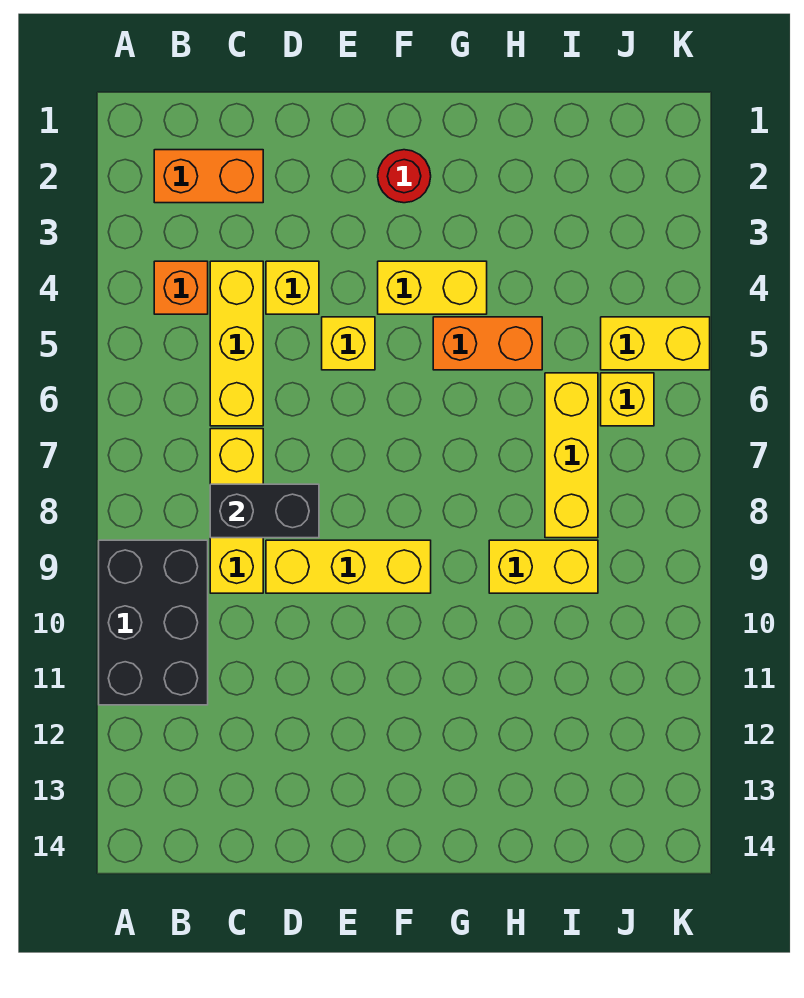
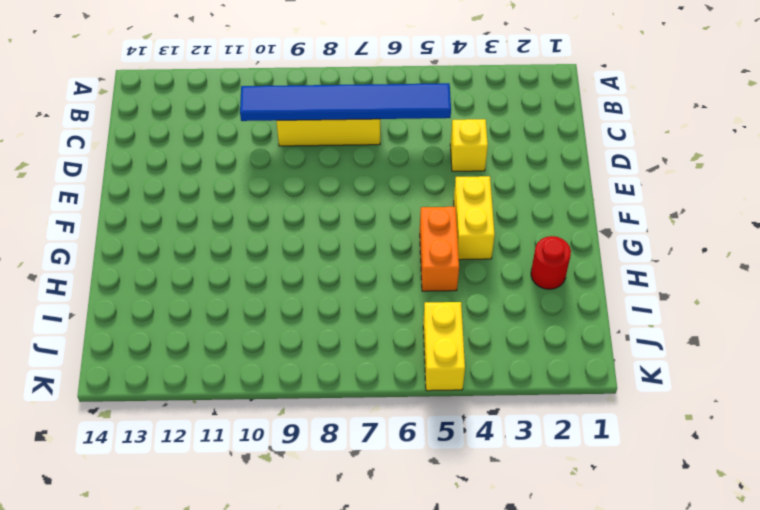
blue tile C5:C10 level 2 -> black brick C8:D8 level 2
red round brick H2 level 1 -> red round brick F2 level 1
none -> black brick A9:B11 level 1
none -> orange brick B2:C2 level 1
none -> orange brick B4 level 1

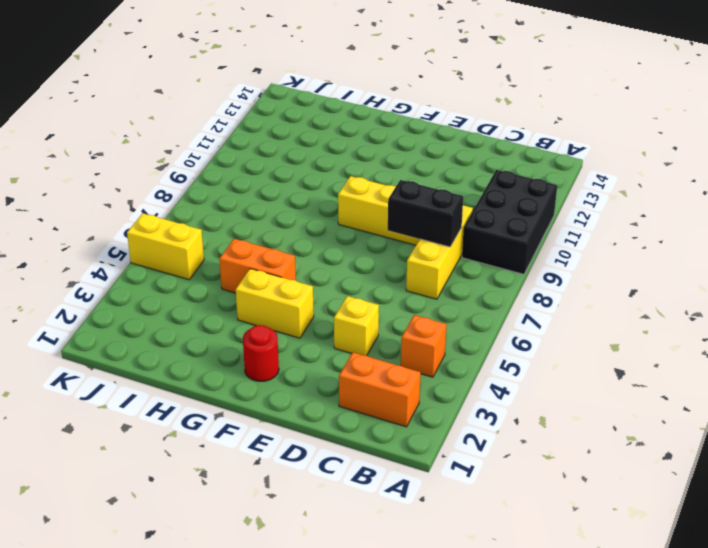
none -> yellow brick C4:C6 level 1
none -> yellow brick E5 level 1
none -> yellow brick H9:I9 level 1

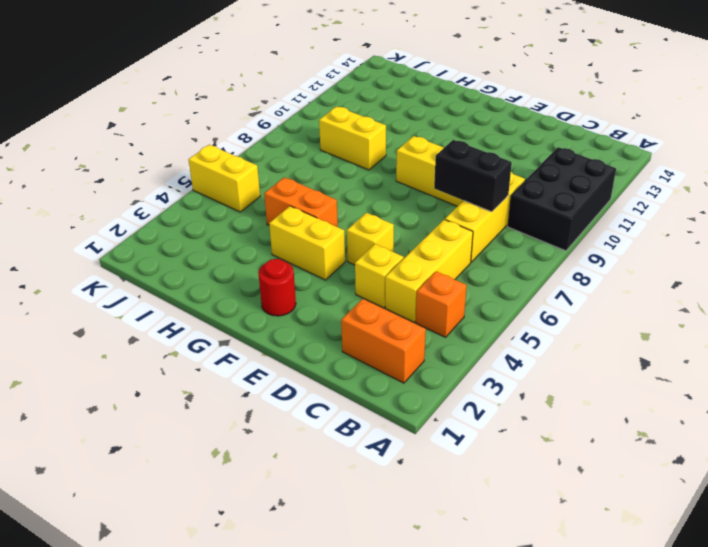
none -> yellow brick I6:I8 level 1
none -> yellow brick J6 level 1

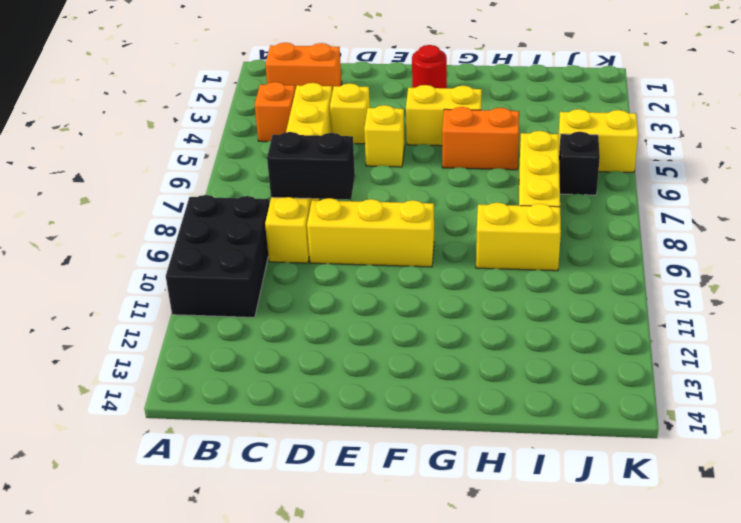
black brick J6 level 1 -> yellow brick J6 level 1

